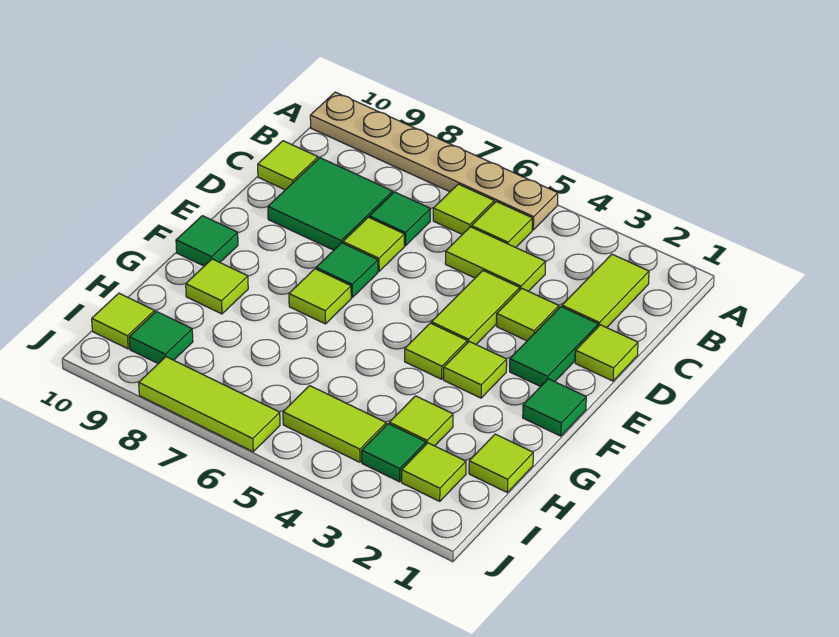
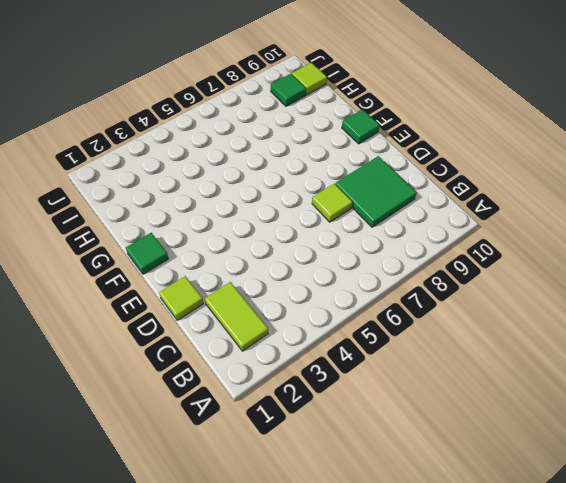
none -> tan plate A5:A10 level 1
none -> lime tile B5 level 1
none -> lime tile B6 level 1

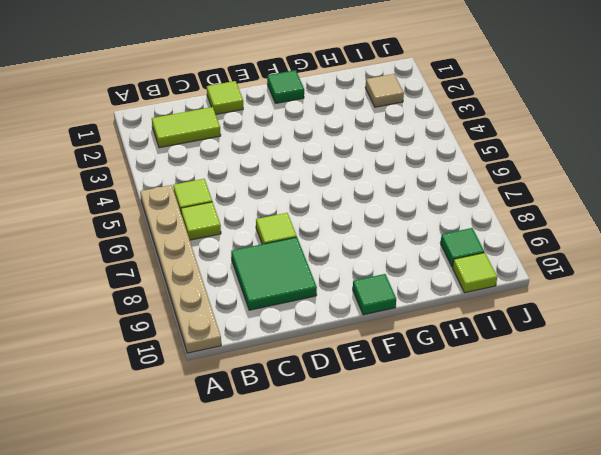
tan tile I2 level 1 -> lime tile I2 level 1
none -> lime tile C4:C5 level 1
none -> green tile C7 level 1
none -> lime tile C10 level 1

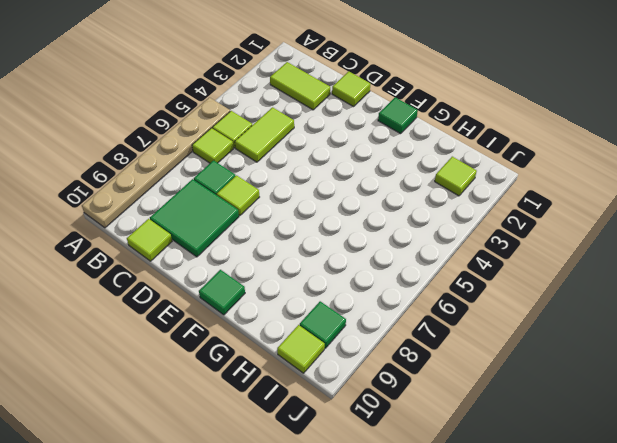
none -> green tile D2:E2 level 1
none -> lime tile D3 level 1
none -> lime tile D4:E4 level 1

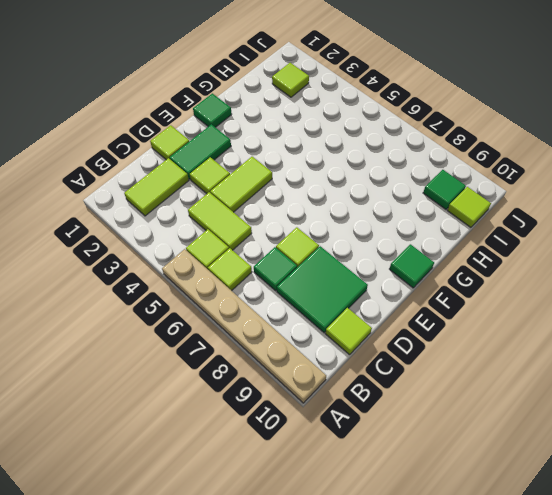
none -> green tile E7 level 1
none -> lime tile F3 level 1
none -> lime tile F4 level 1

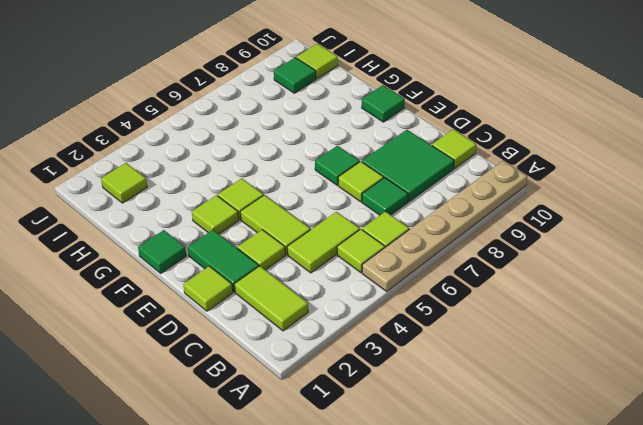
none -> lime tile F7 level 1
none -> lime tile G9 level 1
none -> lime tile H1 level 1

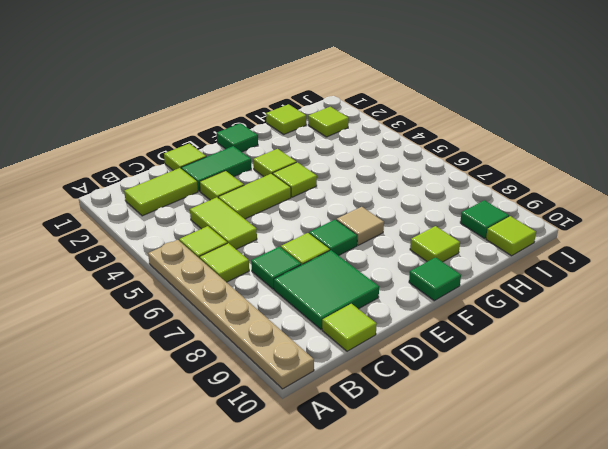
tan tile F7 level 1 -> lime tile F7 level 1
none -> lime tile H3 level 1
none -> green tile I3 level 1
none -> lime tile I4:I5 level 1

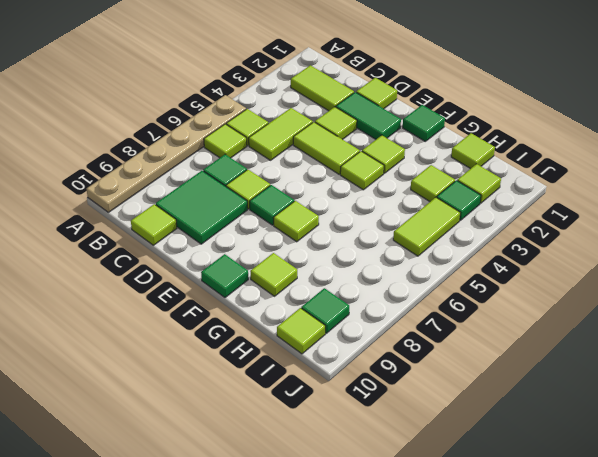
none -> lime tile J6:J8 level 1

